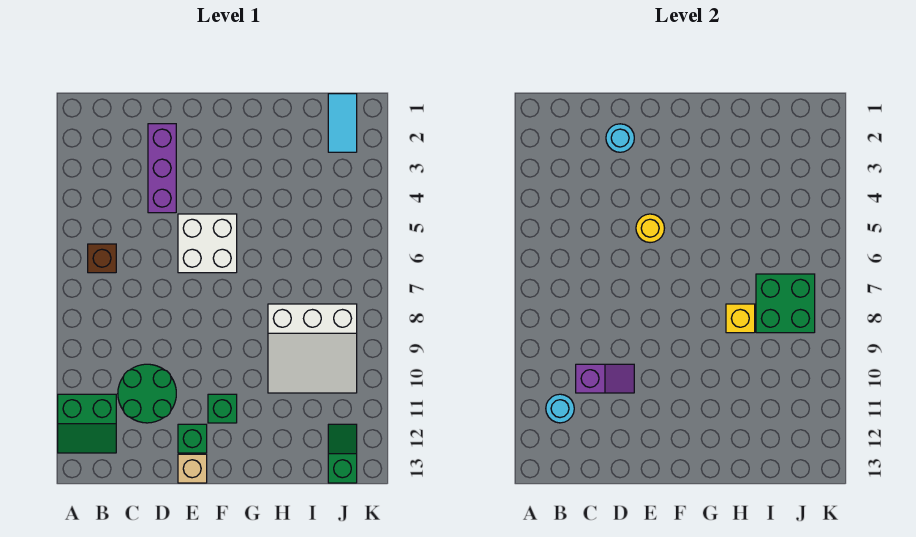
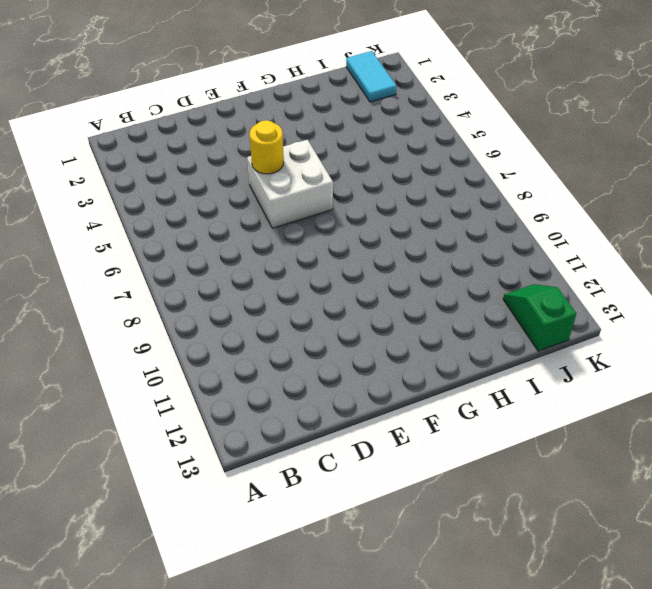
none -> green slope A11:B12 level 1 top 11
none -> brown brick B6 level 1
none -> green round brick C10:D11 level 1

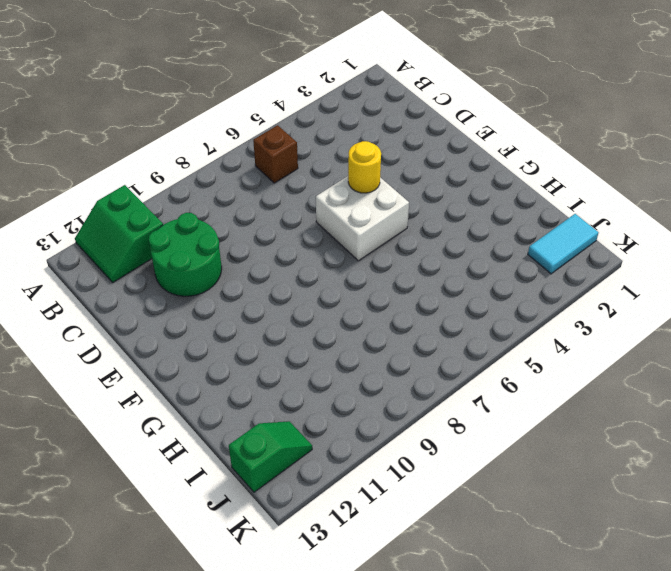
none -> purple brick D2:D4 level 1
none -> green brick E12 level 1
none -> tan brick E13 level 1

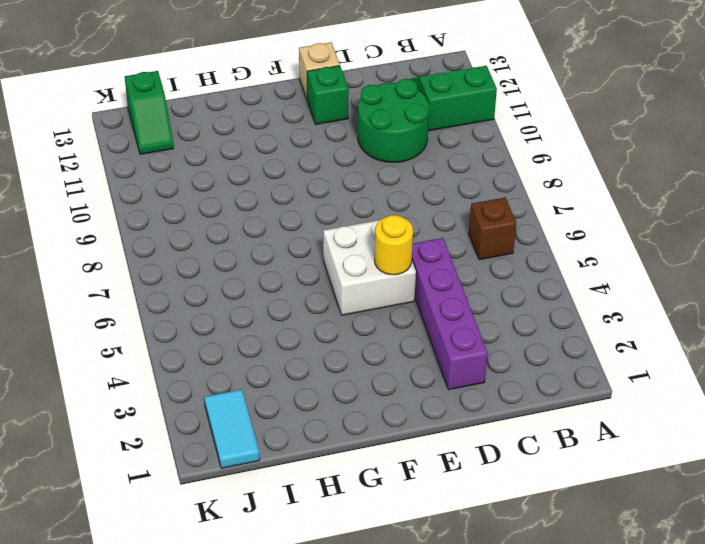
purple brick D2:D5 level 1 -> purple brick D2:D4 level 1
none -> green brick F11 level 1
none -> white slope H8:J10 level 1 top 8
none -> cyan round brick B11 level 2

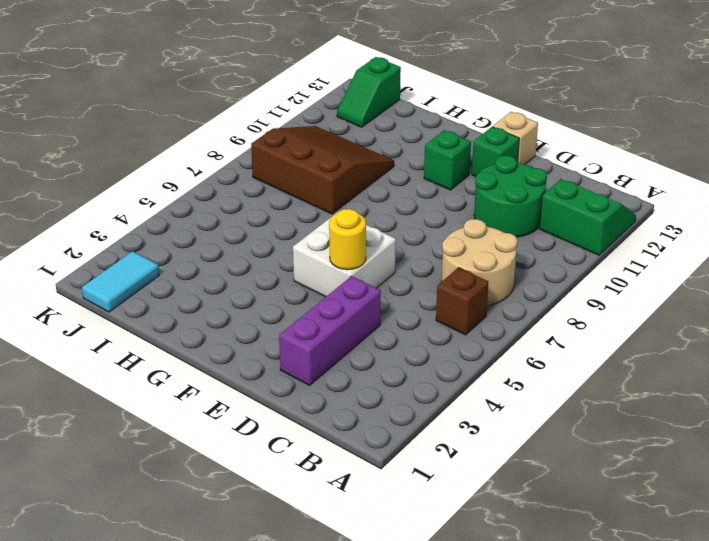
tan round brick B7:C8 level 1 -> none
brown slope H8:J10 level 1 top 8 -> white slope H8:J10 level 1 top 8
none -> cyan round brick B11 level 2
none -> purple slope C10:D10 level 2 top C
none -> cyan round brick D2 level 2

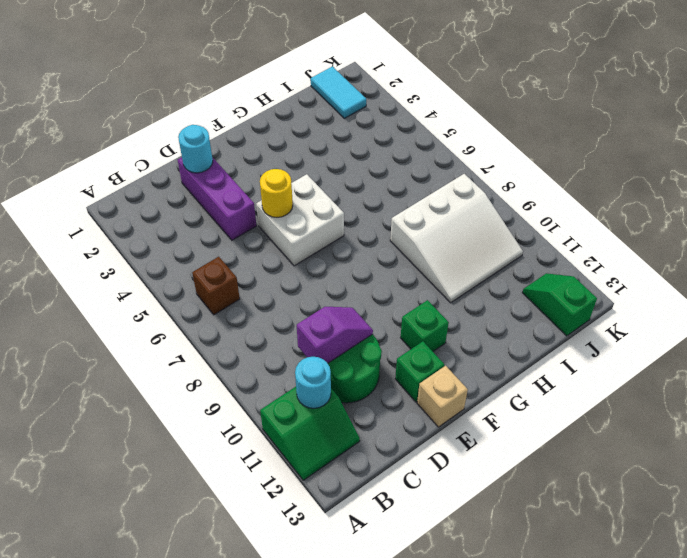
none -> yellow brick H8 level 2
none -> green brick I7:J8 level 2

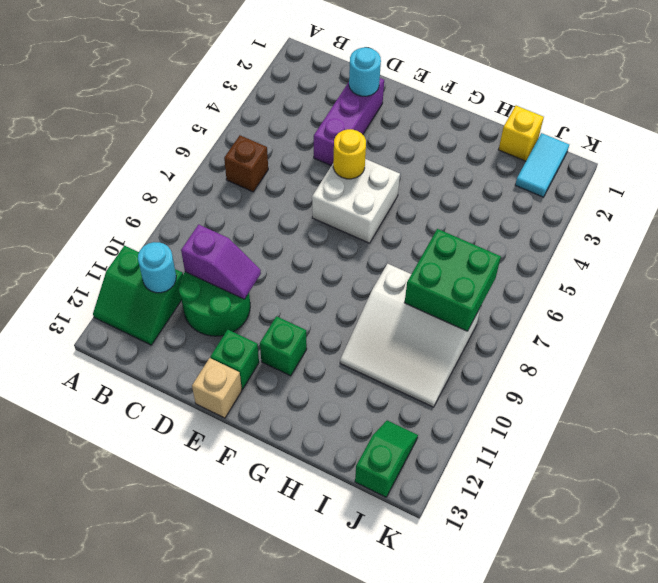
yellow brick I1 level 1 -> yellow brick H8 level 2

